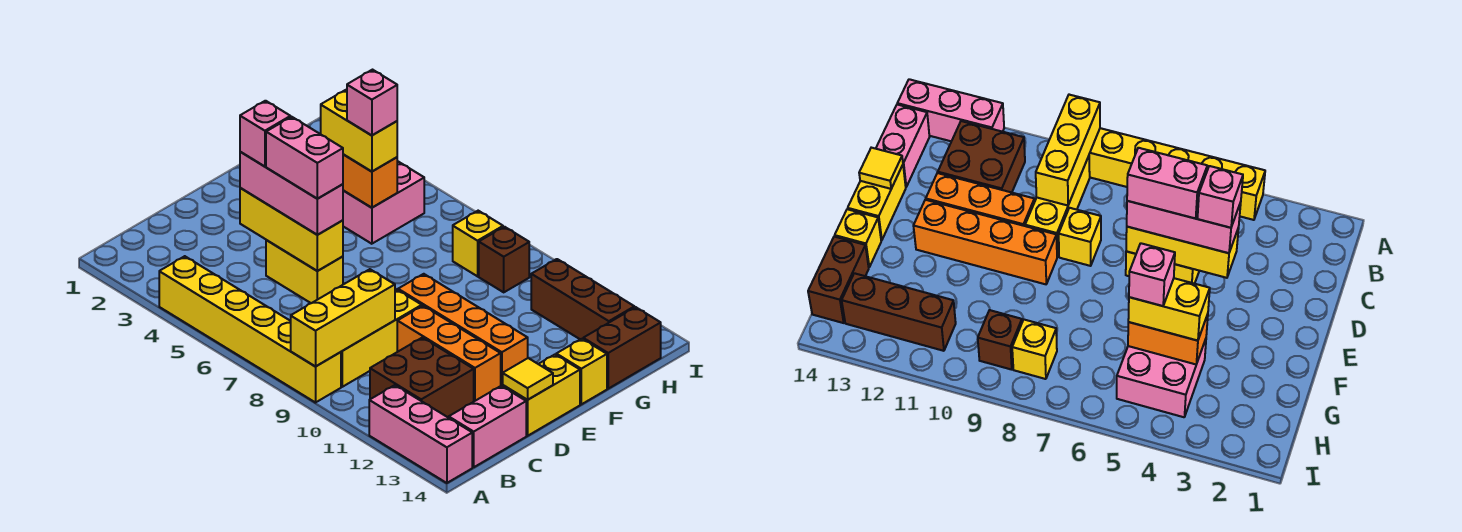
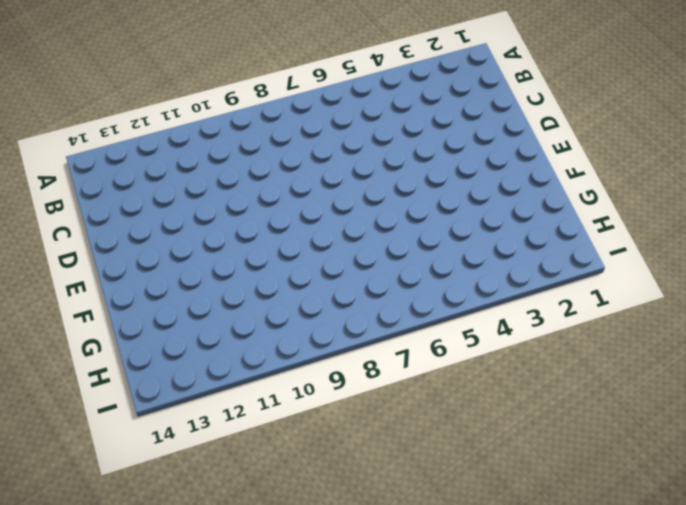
none -> yellow brick A4:A9 level 1
none -> pink brick A12:A14 level 1
none -> yellow brick B9:D9 level 1

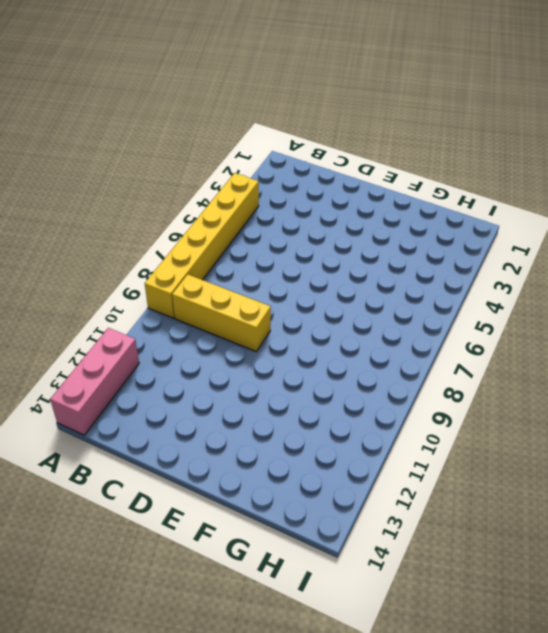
none -> brown brick B11:C12 level 1
none -> pink brick B14:C14 level 1
none -> yellow brick D5:D6 level 1

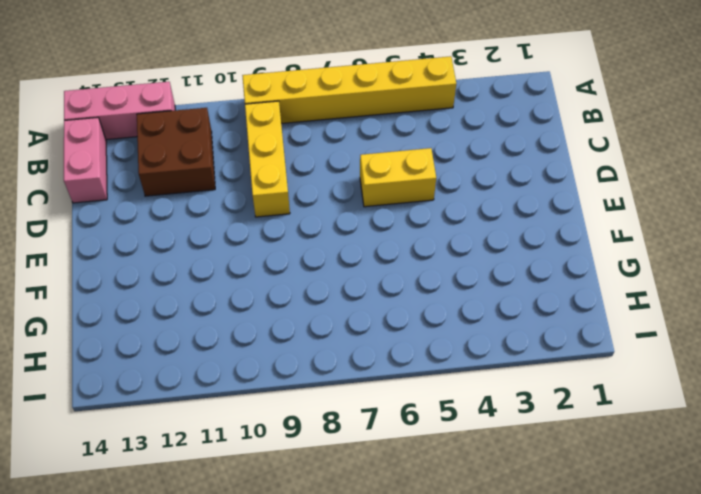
none -> yellow brick D8 level 1
none -> orange brick D10:D12 level 1
none -> yellow brick D14:E14 level 1

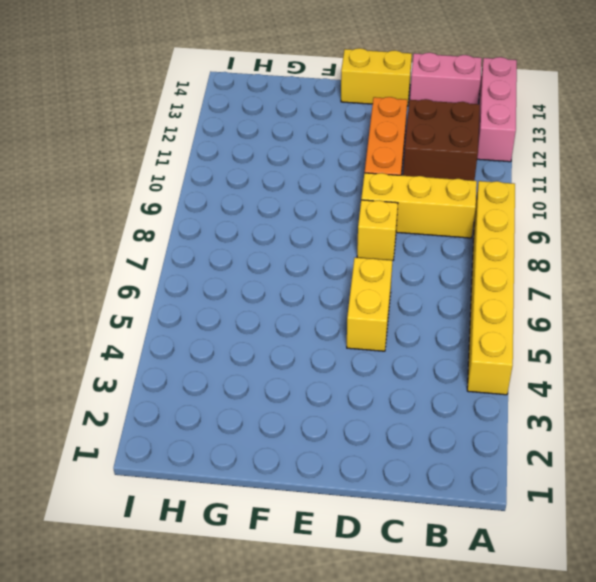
none -> orange brick E9:E12 level 1
none -> yellow brick F14 level 1
none -> pink brick G4:H5 level 1

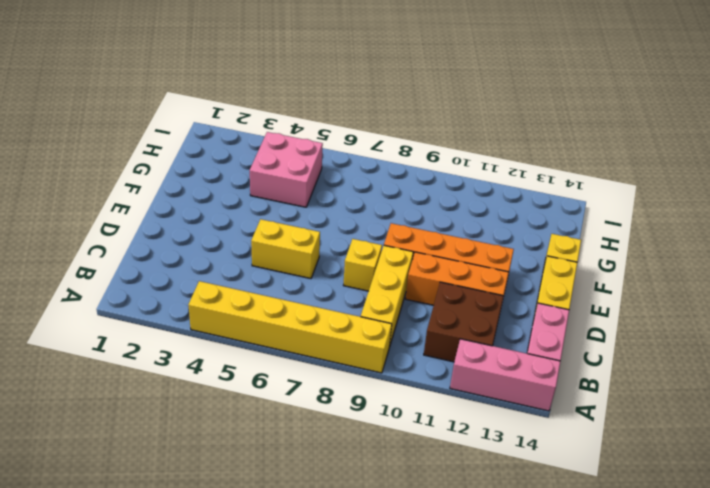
none -> brown brick G14:H14 level 1
none -> yellow brick H8 level 1
none -> brown brick H9 level 1

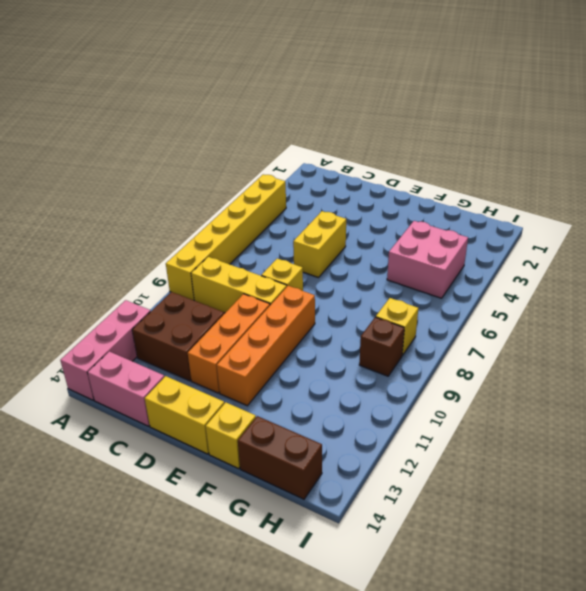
none -> brown brick H11:H13 level 1
none -> yellow brick A9:C9 level 2
none -> yellow brick D4:D6 level 2

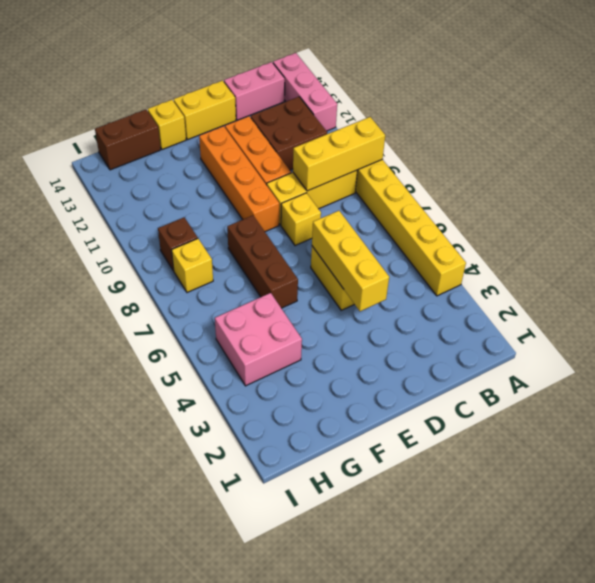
brown brick F6:F8 level 1 -> brown brick H11:H13 level 1
none -> yellow tile D14 level 2
none -> orange brick G4:G5 level 2
none -> pink brick D4:D6 level 3

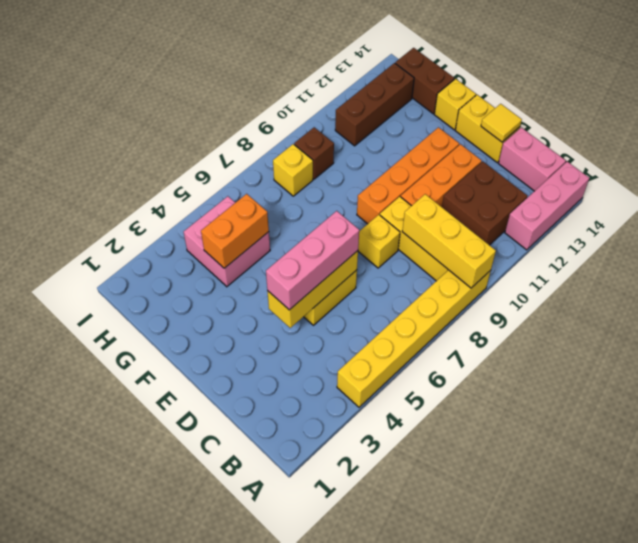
none -> yellow brick G4:G5 level 3
none -> pink brick D4 level 4
none -> pink brick D5:D6 level 4

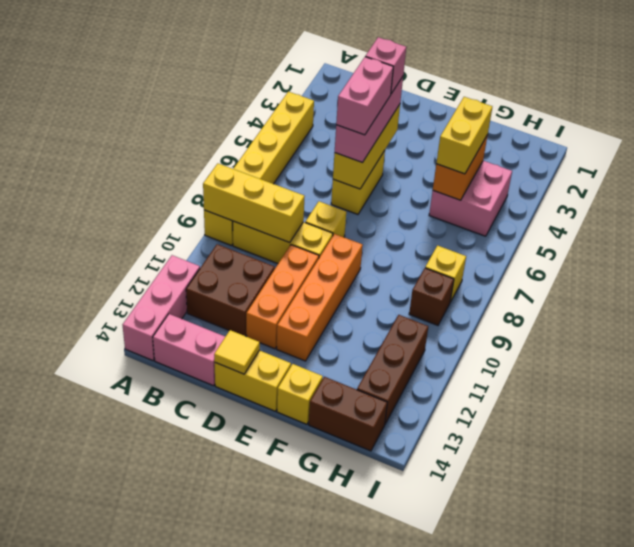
none -> pink brick G5 level 4

